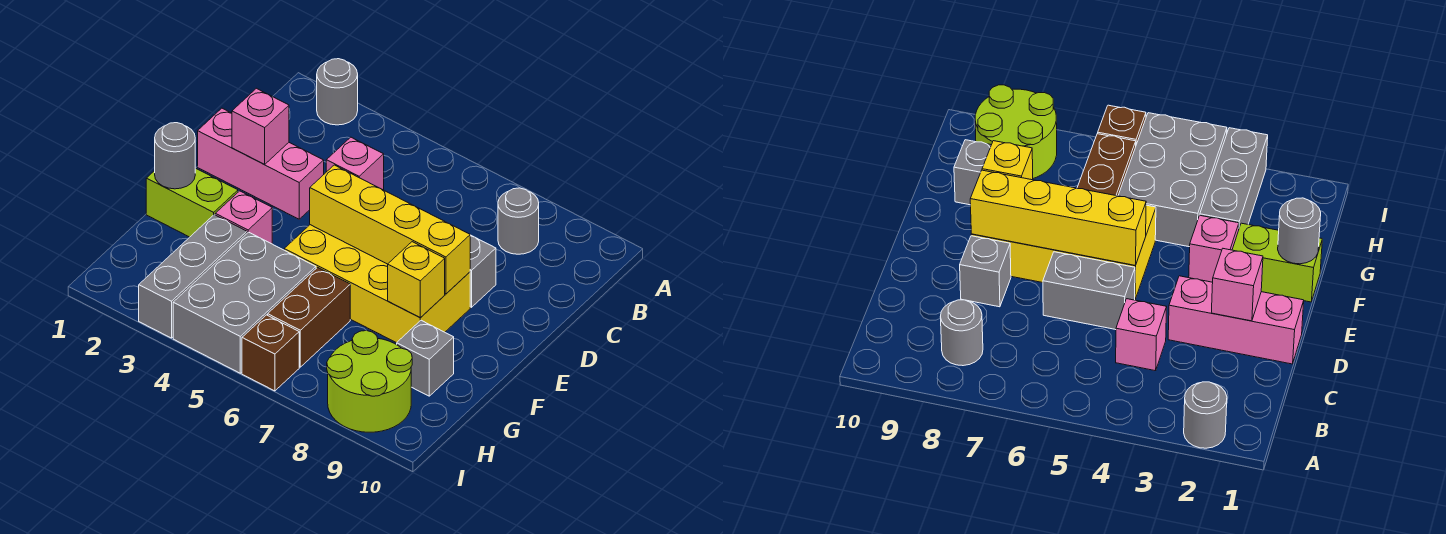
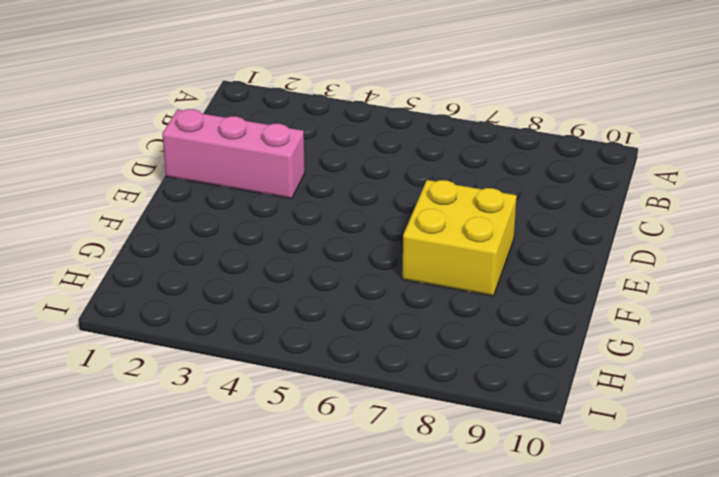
yellow brick E7:F8 level 1 -> yellow brick E5:F8 level 1
none -> grey round brick A2 level 1
none -> grey round brick B8 level 1
none -> pink brick C4 level 1

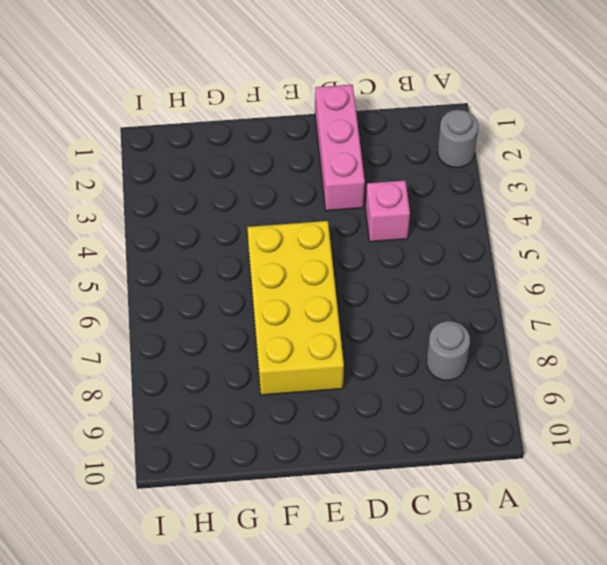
none -> grey brick D5:D6 level 1
none -> grey brick D8 level 1
none -> lime brick F1:F2 level 1

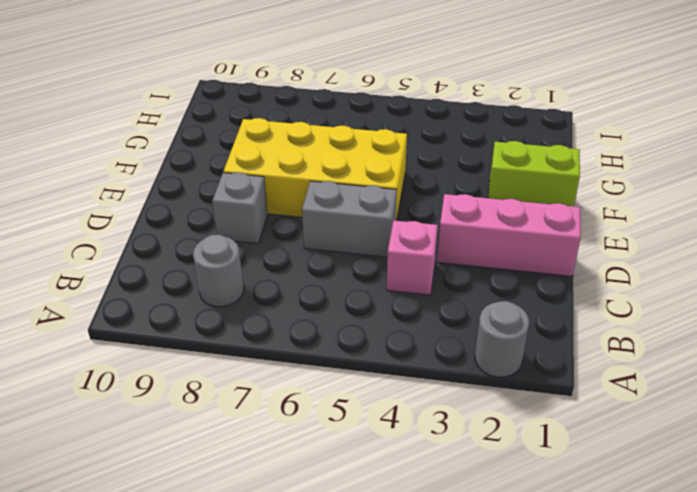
none -> pink brick F3 level 1
none -> grey brick G3:I3 level 1
none -> grey brick G4:I5 level 1

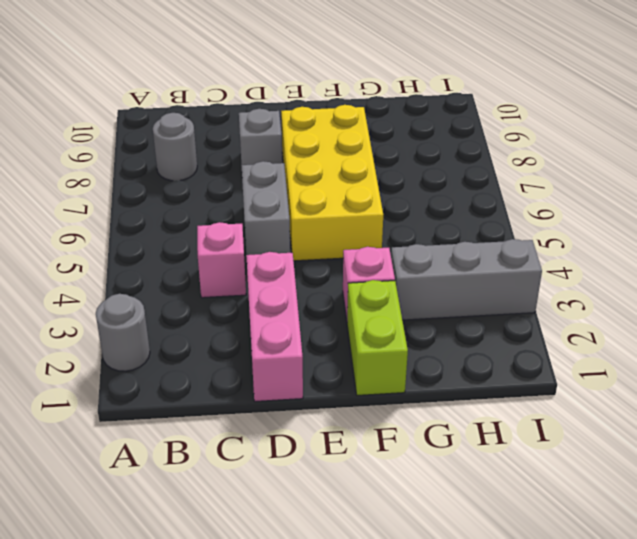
none -> grey brick G4:I5 level 1
none -> brown brick G6:H6 level 1
none -> grey brick G9 level 1

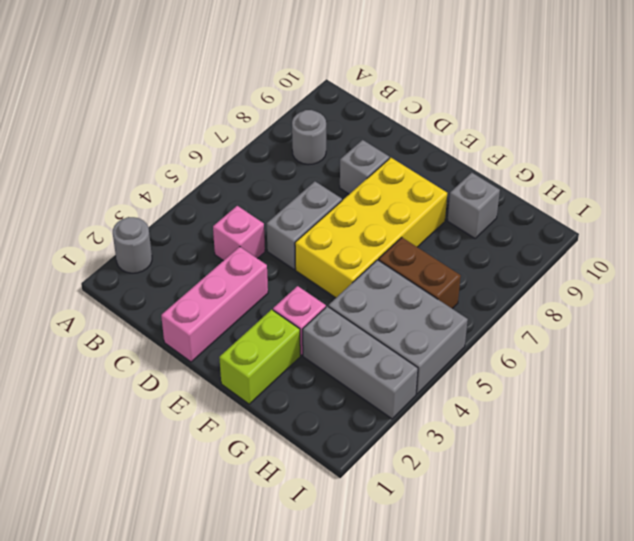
none -> lime round brick H8:I9 level 1
none -> brown brick I6 level 1
none -> pink brick D2 level 2

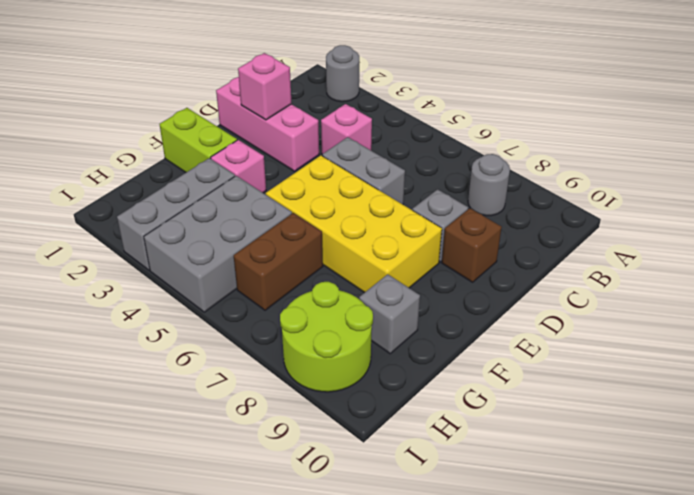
brown brick D9 level 1 -> brown brick I6 level 1
none -> yellow brick E5:E8 level 2
none -> grey round brick F1 level 2
none -> yellow brick F8 level 2

